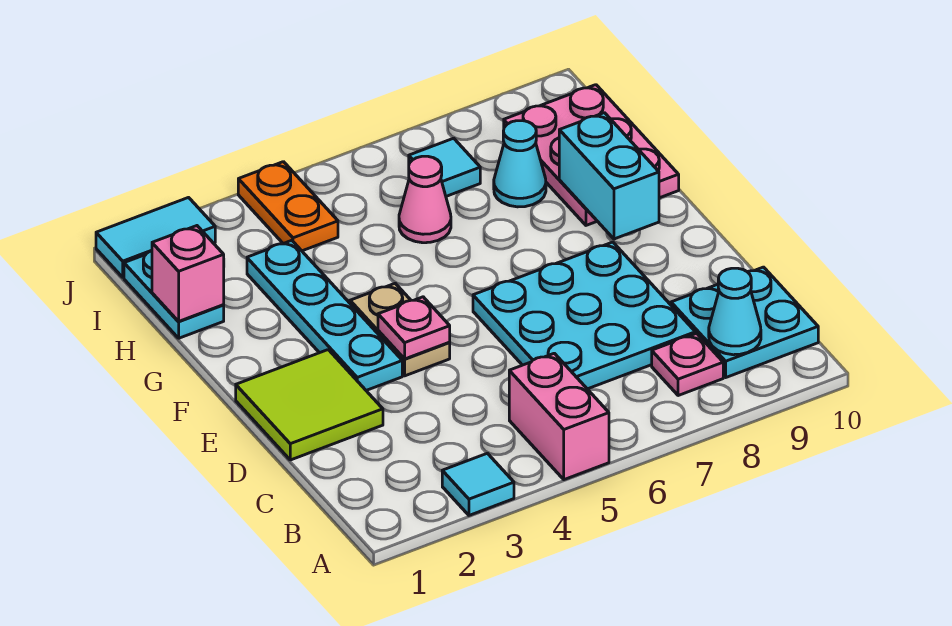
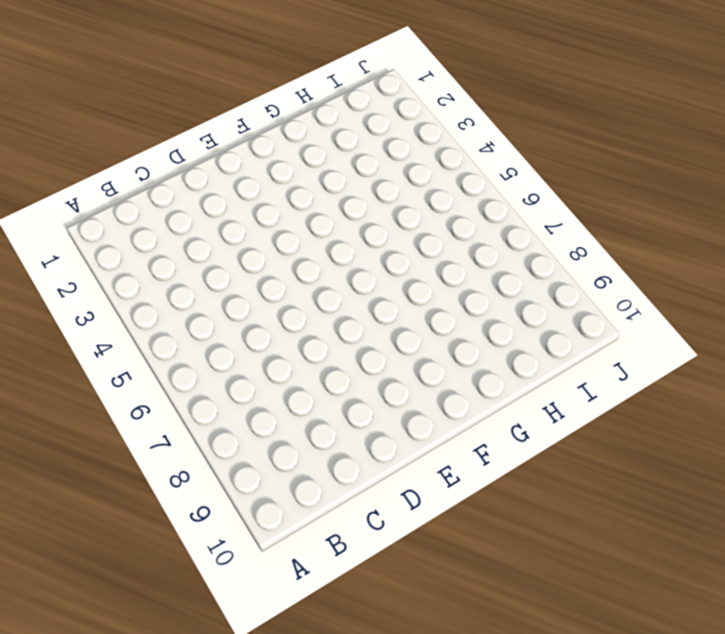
none -> cyan tile A3 level 1
none -> pink brick A5:B5 level 1
none -> pink plate B8 level 1

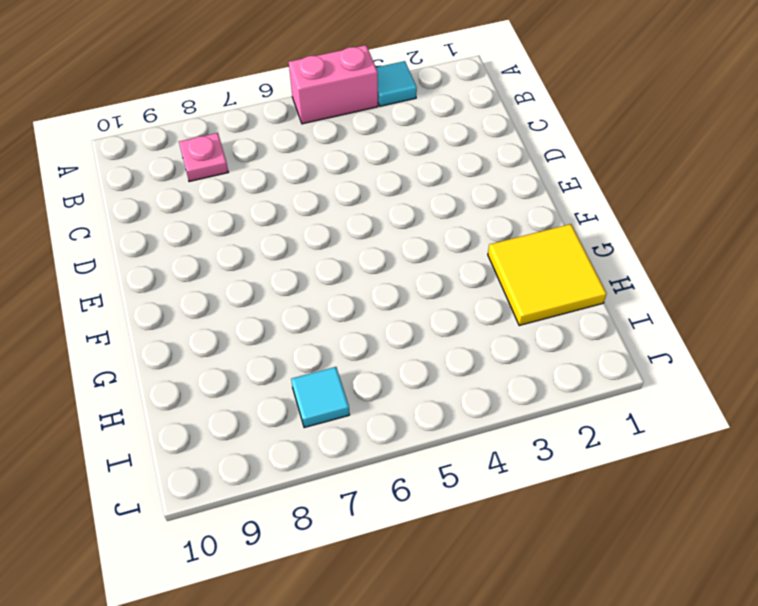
pink brick A4:A5 level 1 -> pink brick A5:B5 level 1
yellow tile G1:H2 level 1 -> cyan plate H1:I1 level 1
none -> cyan plate B9:C10 level 1
none -> cyan plate C6:E8 level 1
none -> lime tile D1:E2 level 1

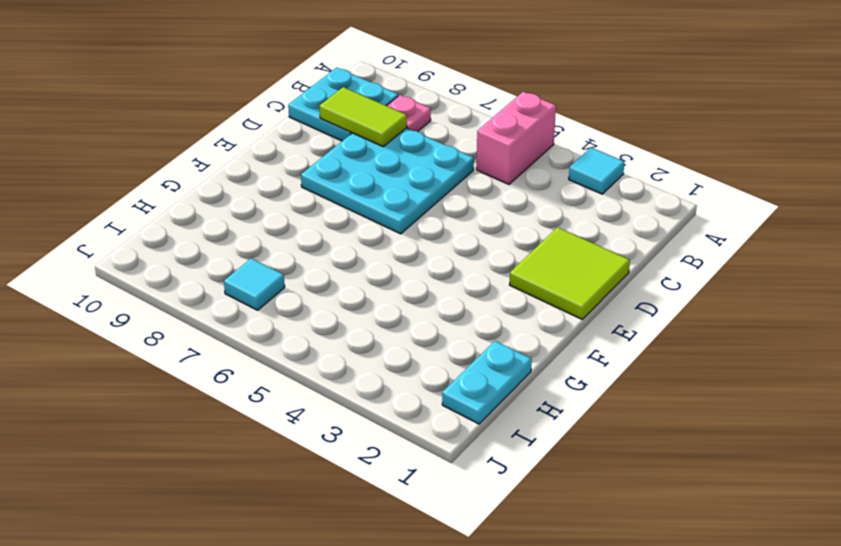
lime tile C8:C9 level 2 -> none
none -> cyan plate E3:H3 level 1
none -> tan plate E4:F4 level 1
none -> pink plate G9:I10 level 1

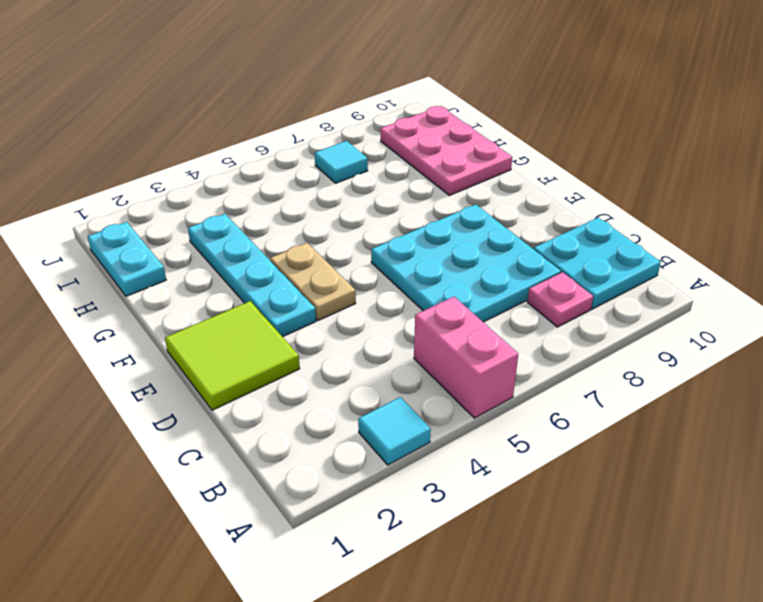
none -> pink cone H6 level 1
none -> cyan cone H8 level 1
none -> orange plate I4:J4 level 1

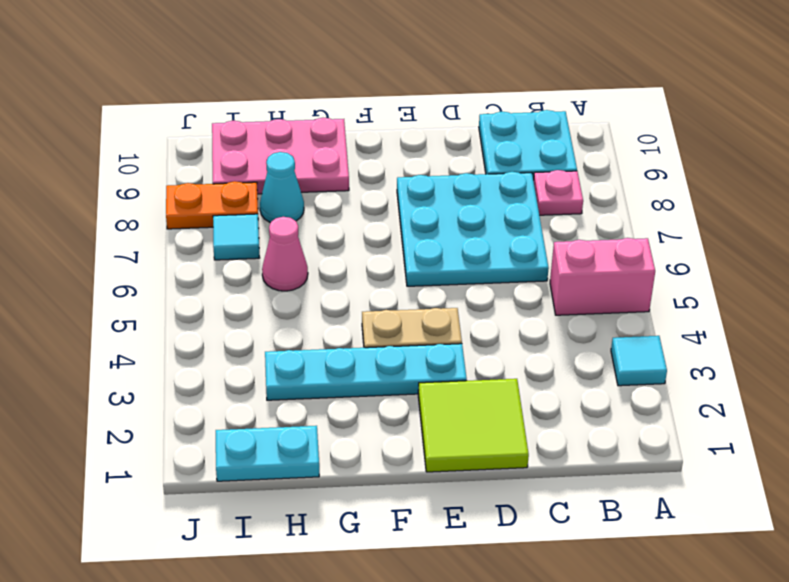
orange plate I8:J8 level 1 -> orange plate I4:J4 level 1
none -> cyan tile J1:J2 level 1
none -> cyan cone B9 level 2
none -> pink plate E4 level 2

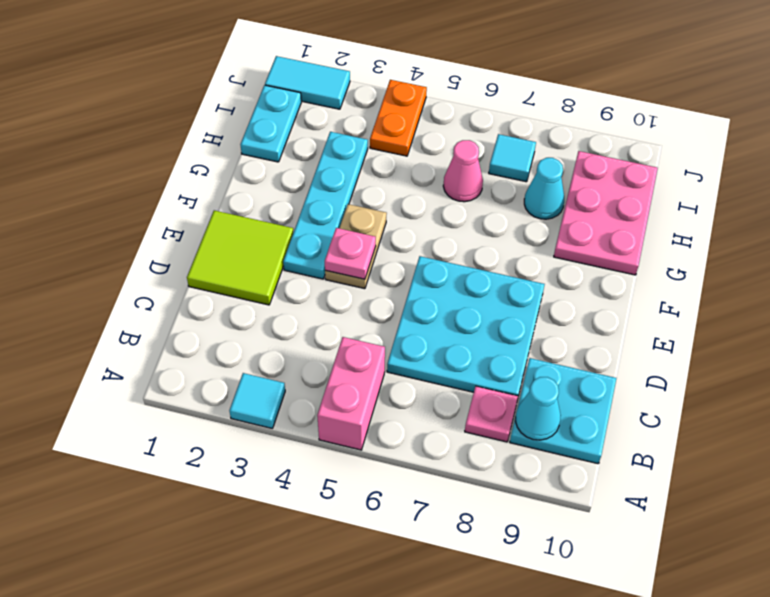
none -> cyan brick F9:G9 level 2
none -> pink brick H1 level 2

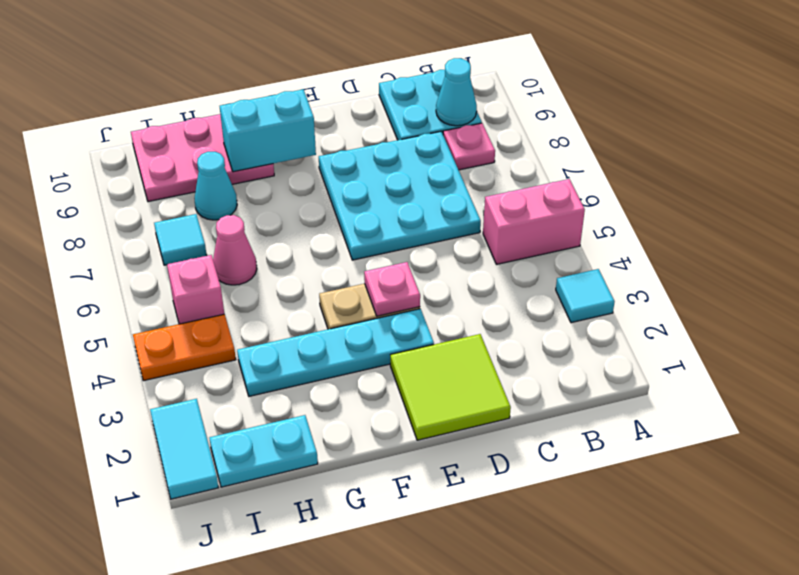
pink brick I5 level 1 -> pink brick H1 level 2

